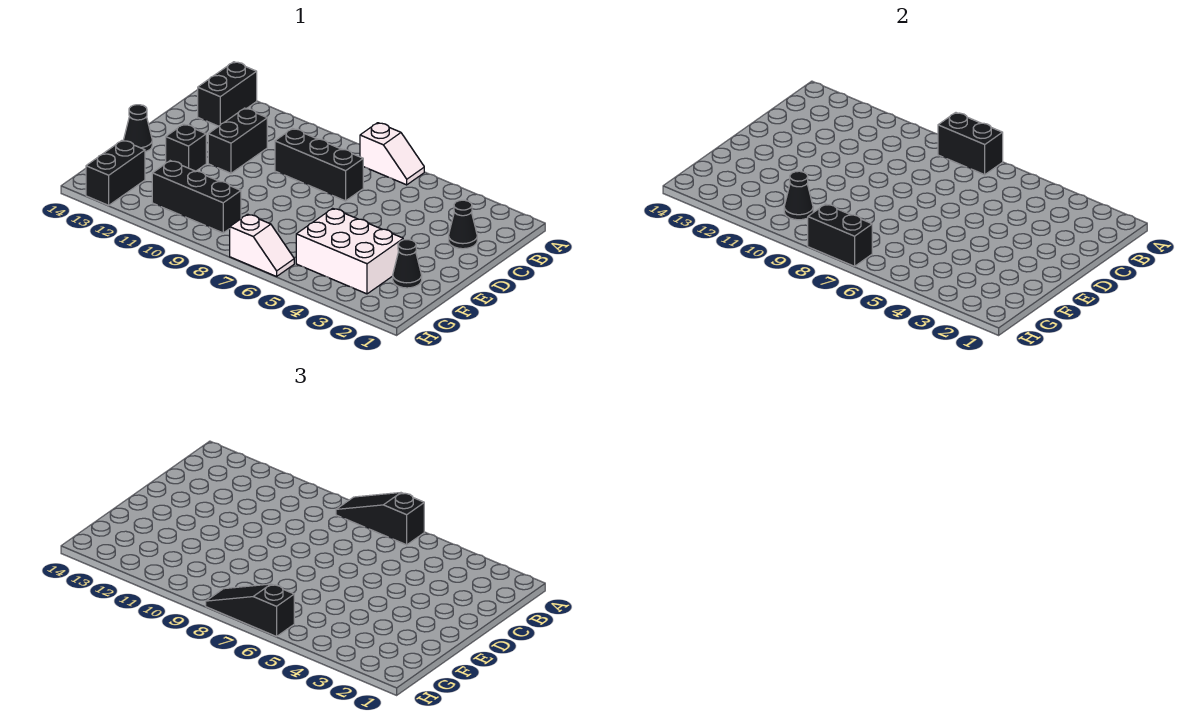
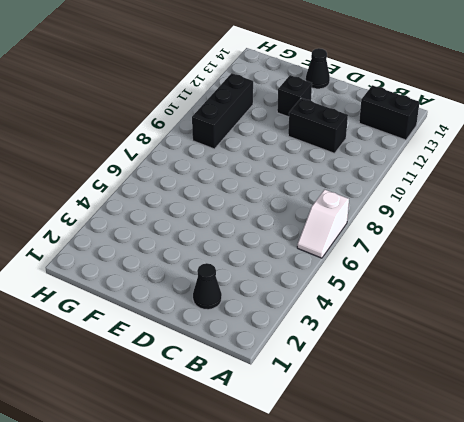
none -> black brick C7:C9 level 1
none -> black cone F2 level 1
none -> white brick F3:G5 level 1

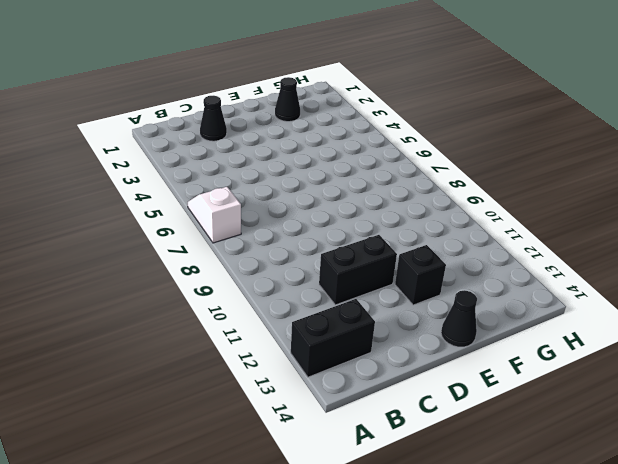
none -> black brick C7:C9 level 1
none -> white brick F3:G5 level 1
none -> black brick G9:G11 level 1

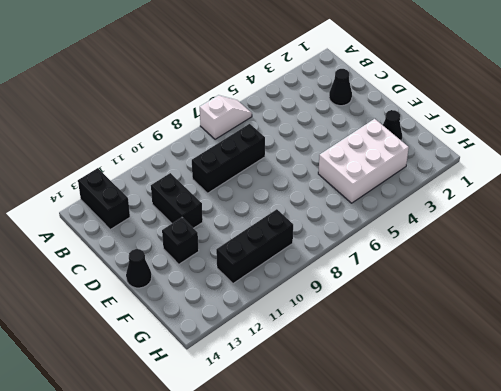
none -> black brick G13:H13 level 1
none -> white slope H6:H7 level 1 top 7
none -> black brick A7:A8 level 2

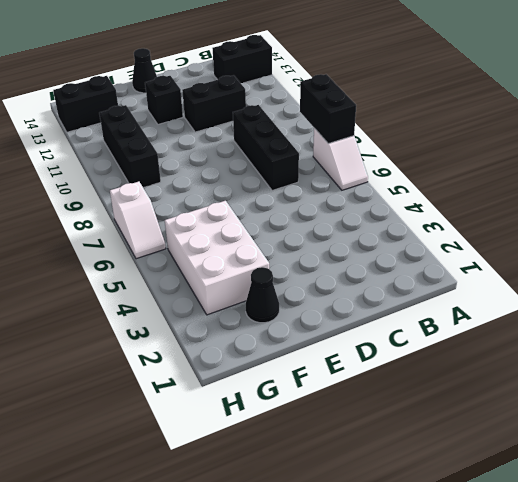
none -> black cone C2 level 1
none -> black cone G10 level 2
none -> black brick H7:H8 level 2

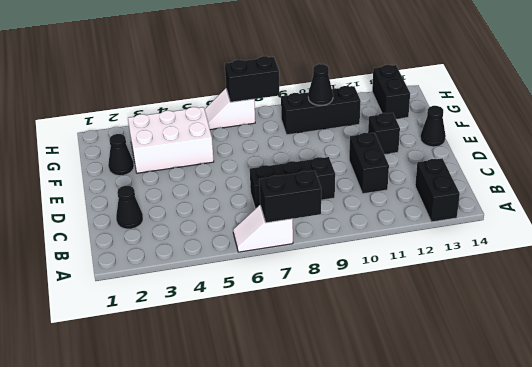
none -> black slope A6:A8 level 3 top 6
none -> black slope H6:H8 level 3 top 6

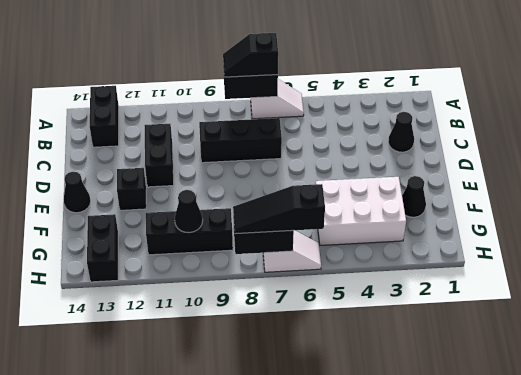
black slope A7:A8 level 3 top 7 -> black slope A6:A8 level 3 top 6

